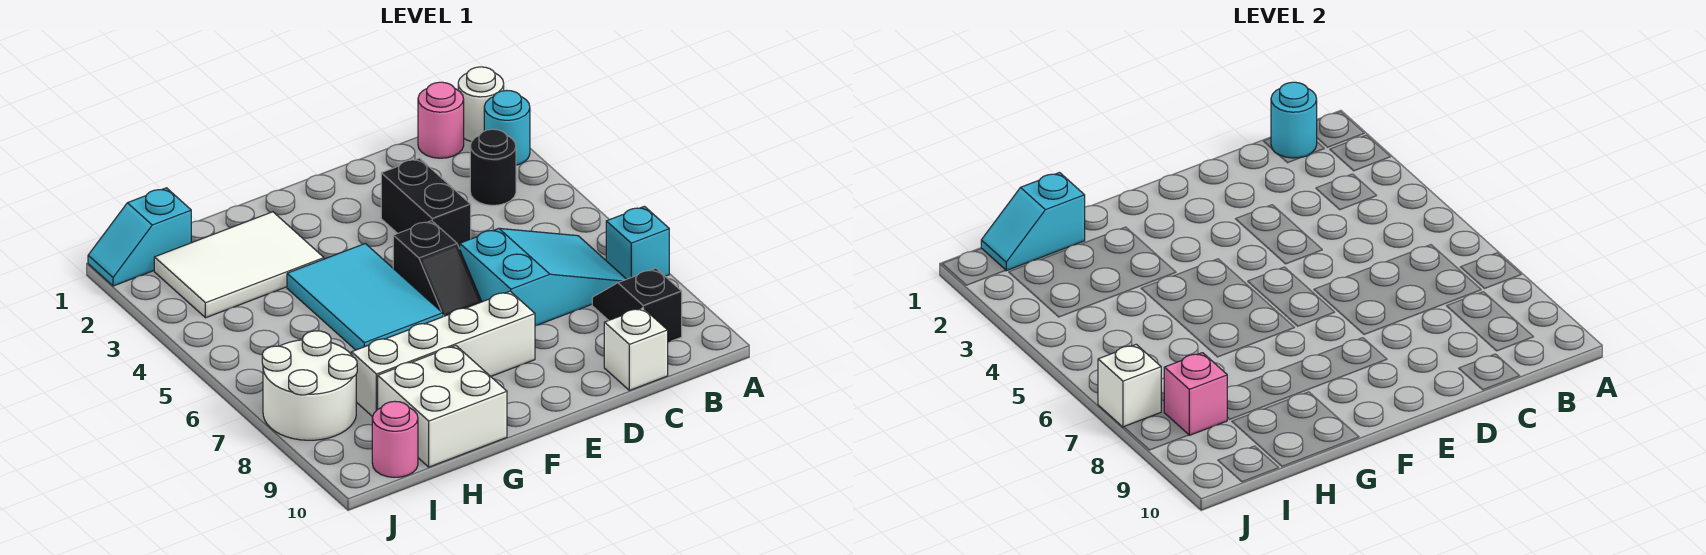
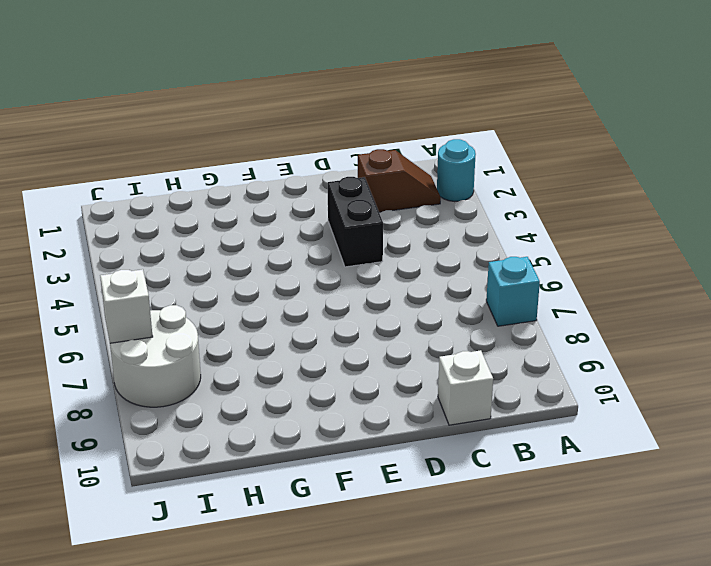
brown slope B2:C2 level 1 top C -> none
none -> white round brick A1 level 1
none -> pink round brick B1 level 1
none -> black round brick B3 level 1

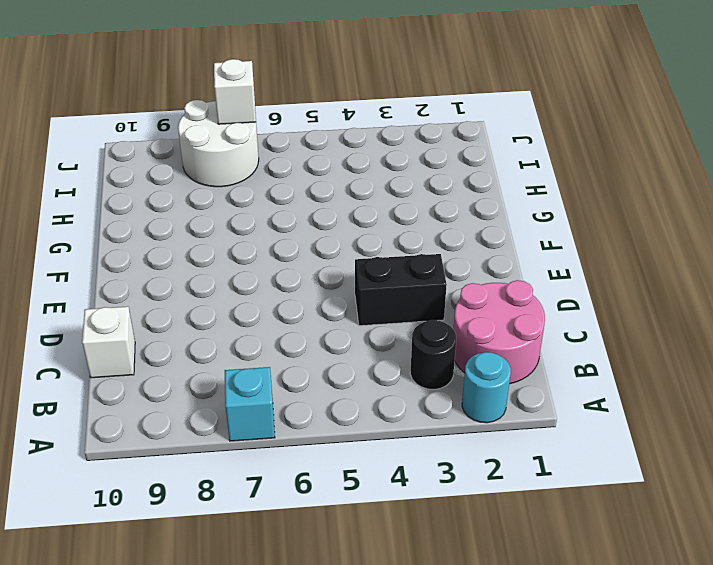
pink round brick B1:C2 level 1 -> pink round brick B1 level 1
none -> white round brick A1 level 1
none -> cyan slope B6:D7 level 1 top D
none -> black slope B8:B9 level 1 top 9

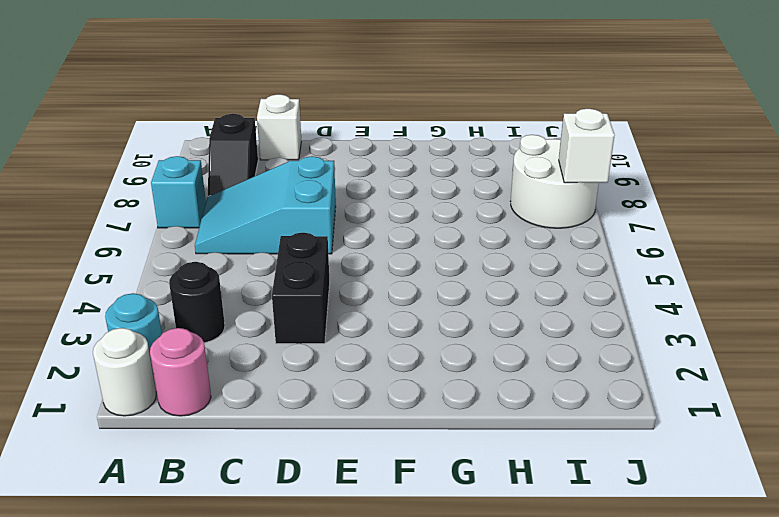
none -> black slope E5:E6 level 1 top 5
none -> white brick E8:H8 level 1
none -> cyan tile F4:G6 level 1

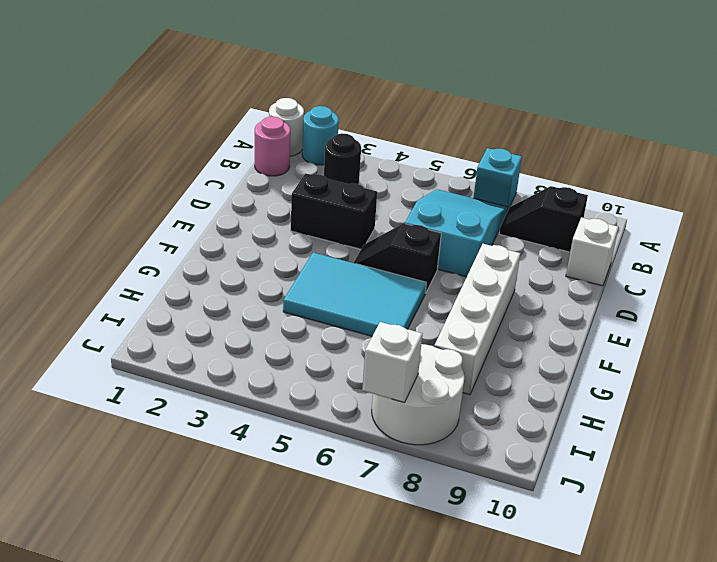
black slope E5:E6 level 1 top 6 -> black slope E5:E6 level 1 top 5
none -> white tile G2:I3 level 1
none -> white brick G9:H10 level 1
none -> cyan slope I1:J1 level 1 top I

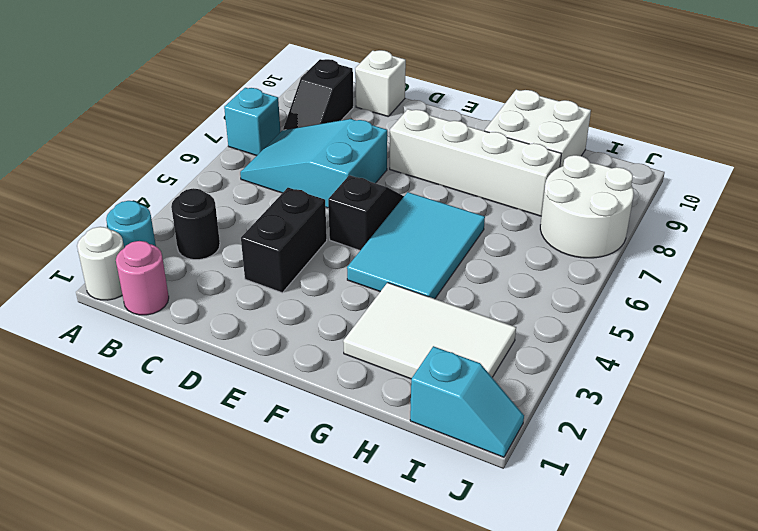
none -> pink round brick I10 level 1
none -> cyan round brick B1 level 2
none -> cyan slope H1:I1 level 2 top H

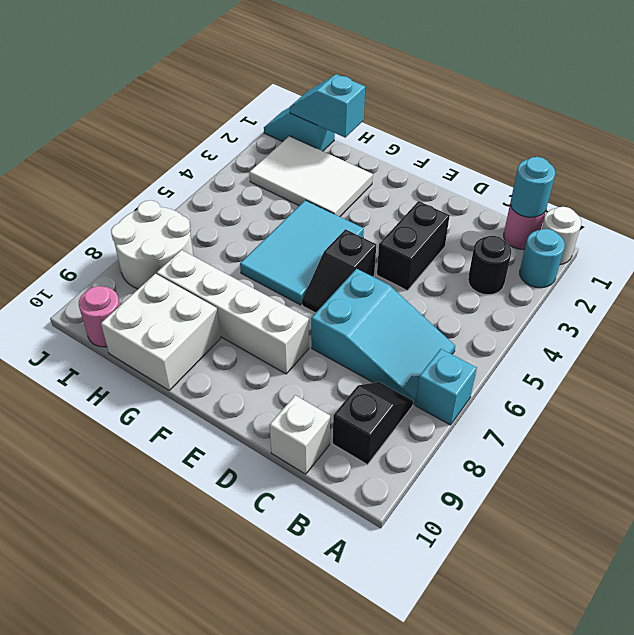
none -> pink brick I8 level 2
none -> white brick J7 level 2

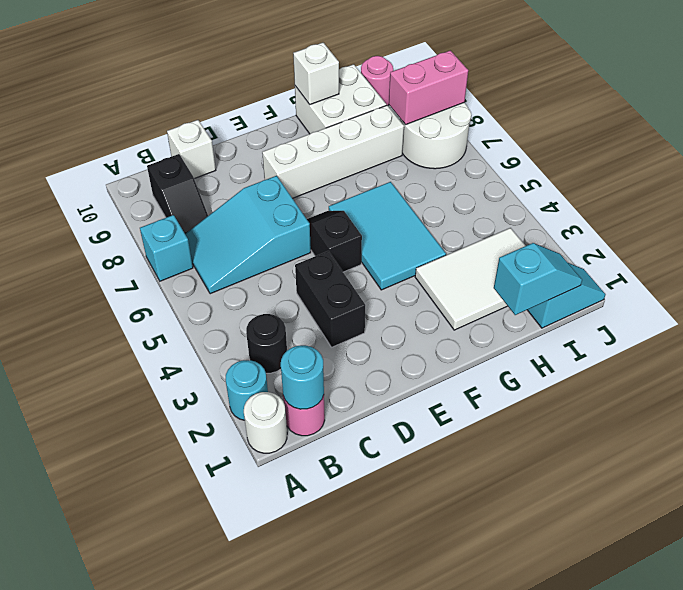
white brick G10 level 2 -> white brick J7 level 2
pink brick I8:J8 level 2 -> pink brick I8 level 2

